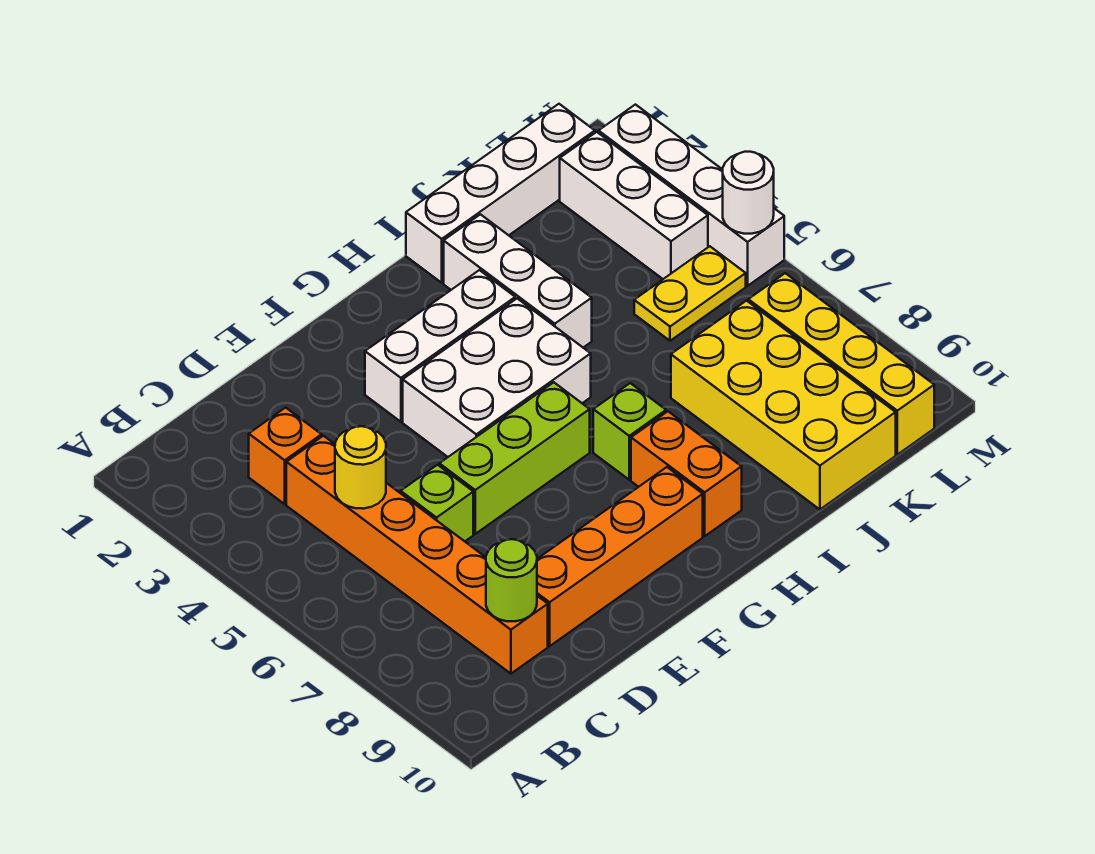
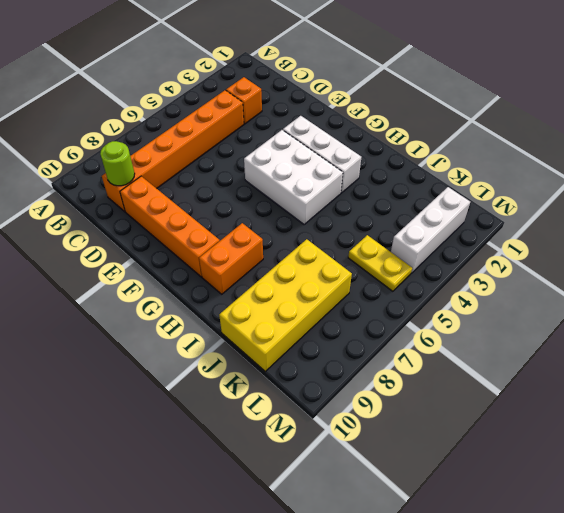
none -> lime brick D6 level 1
none -> lime brick E6:G6 level 1
none -> lime brick H7 level 1

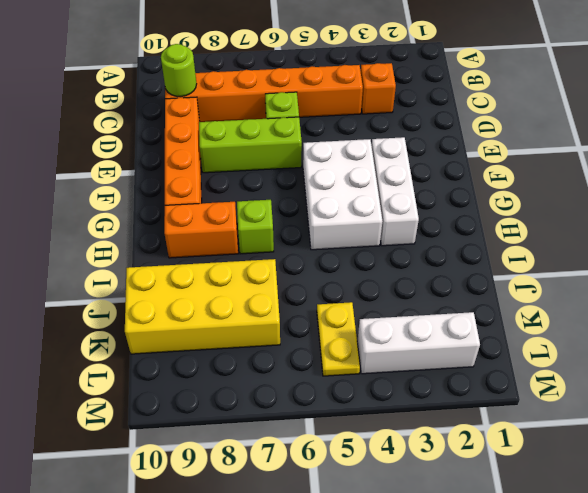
lime brick E6:E8 level 1 -> lime brick E6:G6 level 1
none -> white brick I1:L1 level 1
none -> white brick I2:I4 level 1
none -> yellow brick L7:L10 level 1

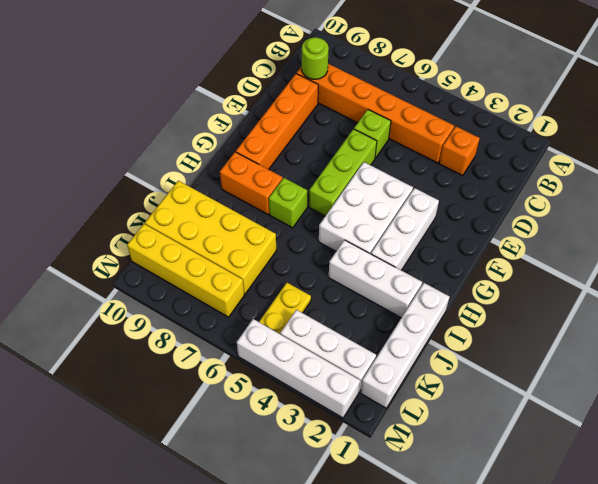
none -> yellow round brick C5 level 2
none -> white round brick M5 level 2

